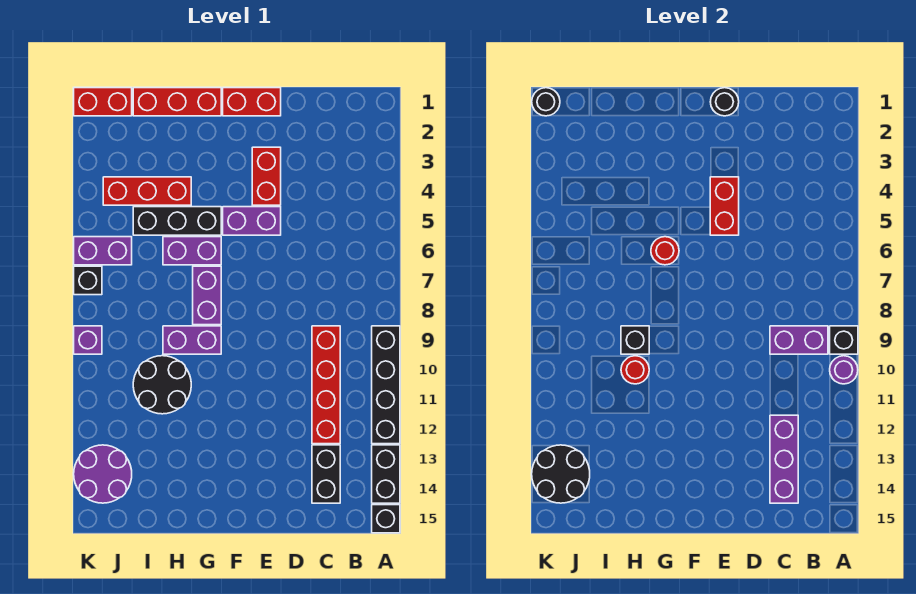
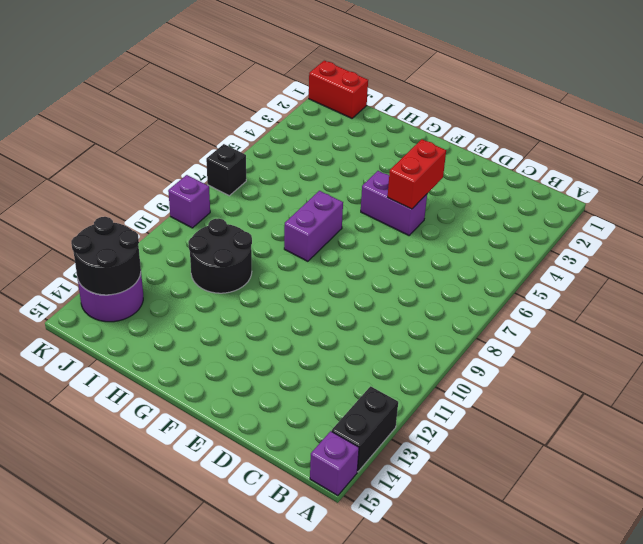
purple brick A15 level 1 -> black brick A15 level 1
none -> black brick A9:A12 level 1
none -> red brick C9:C12 level 1
none -> black brick C13:C14 level 1
none -> red brick E1:F1 level 1

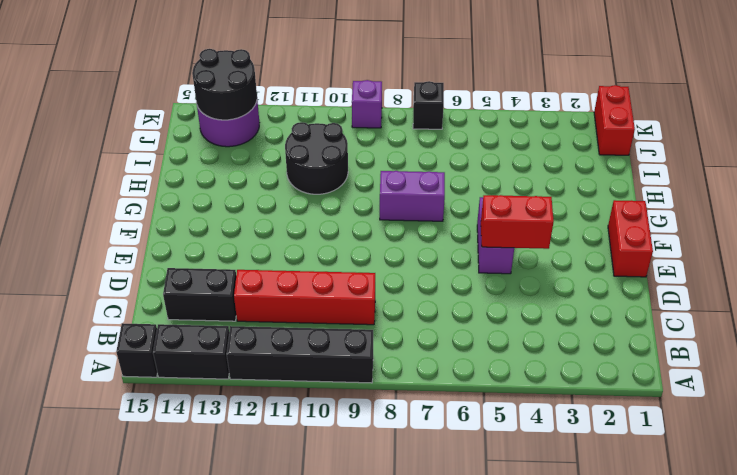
none -> red brick E3:E4 level 1
none -> red brick G1:I1 level 1
none -> black brick G5:I5 level 1
none -> purple brick G6:H6 level 1

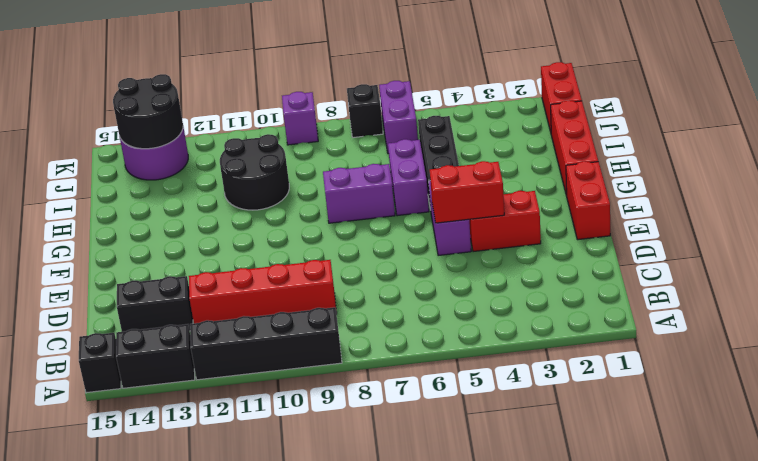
none -> purple brick G9:H9 level 1
none -> red brick H4:J4 level 1
none -> black brick A9 level 2
none -> purple round brick A10 level 2

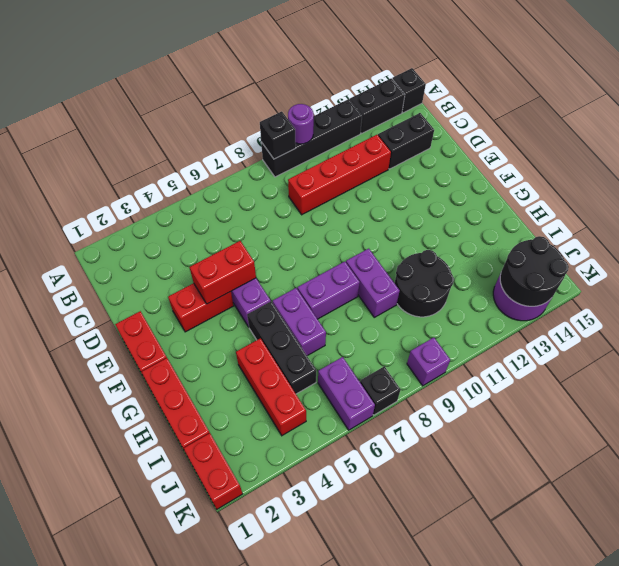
none -> purple brick B9:C9 level 2
none -> purple brick C12:C14 level 2
none -> black round brick E1 level 2
none -> red round brick G6 level 2

